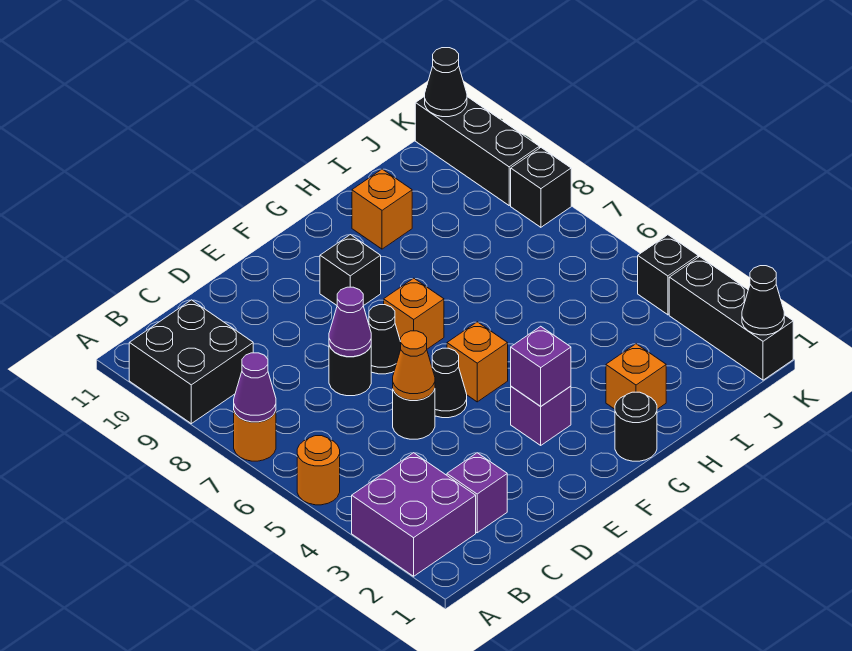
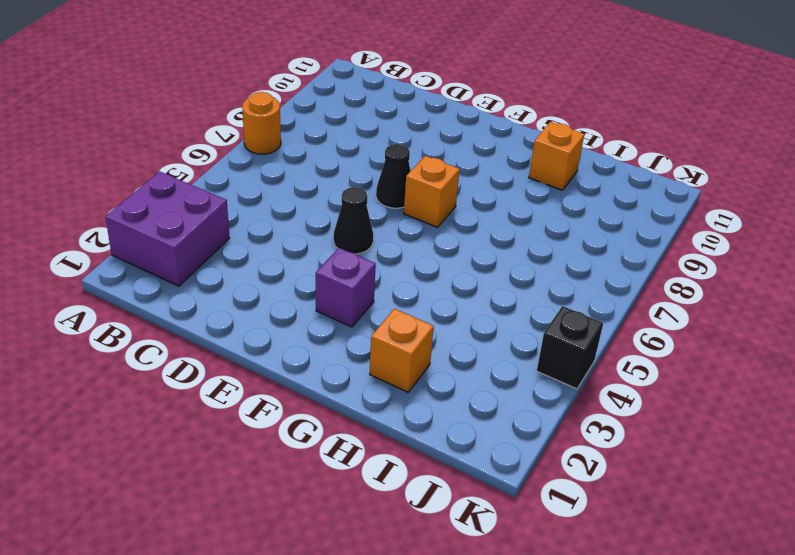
none -> orange round brick A5 level 1
none -> black brick A9:B10 level 1
none -> purple brick C2 level 1

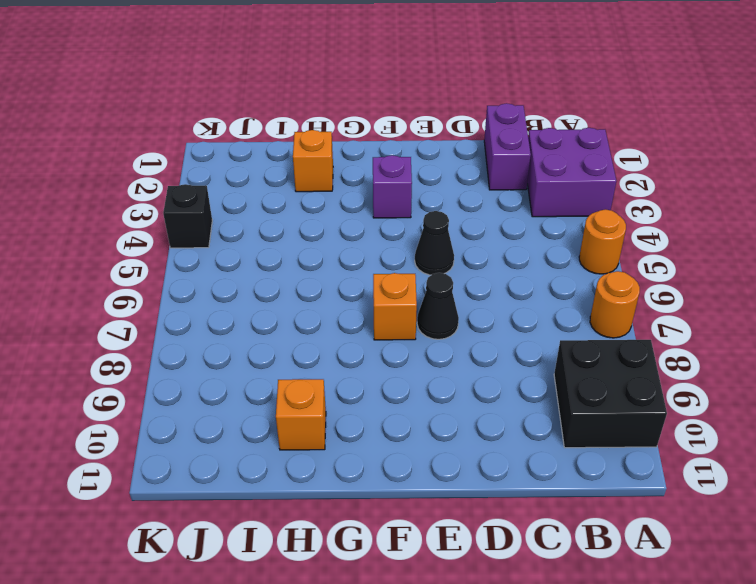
purple brick C1:C2 level 1 -> purple brick C2 level 1
none -> black round brick D5 level 1
none -> black round brick D7 level 1
none -> orange brick F5 level 1

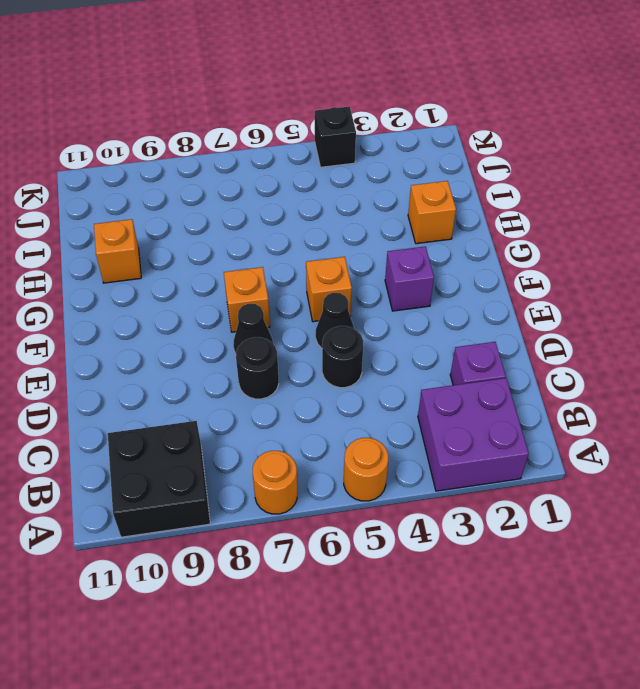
none -> black brick F9 level 1
none -> black round brick G1 level 1
none -> black brick K1:K3 level 1

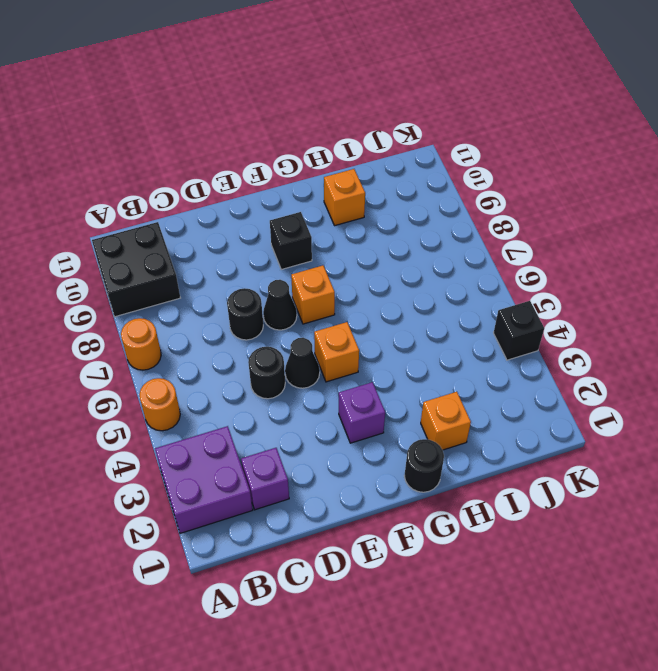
none -> black brick K1:K3 level 1
none -> black brick K8 level 1
none -> black brick K9:K11 level 1

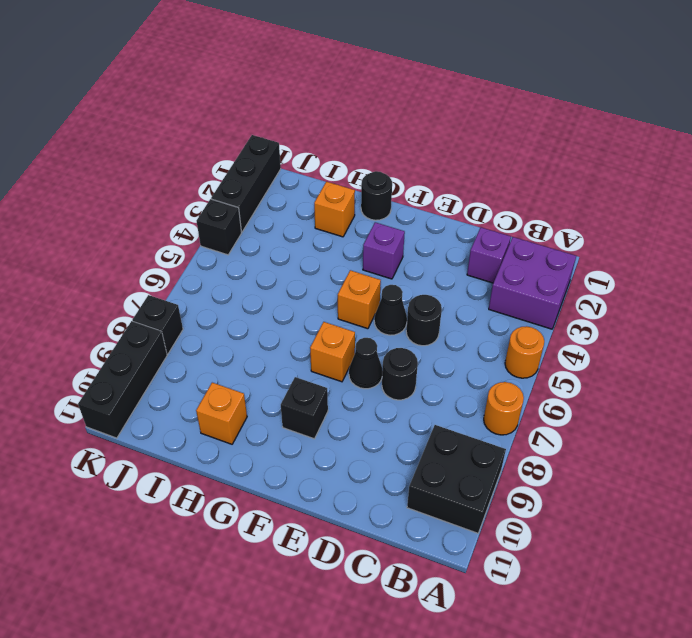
none -> purple cone A7 level 2
none -> orange cone D5 level 2
none -> purple cone D7 level 2

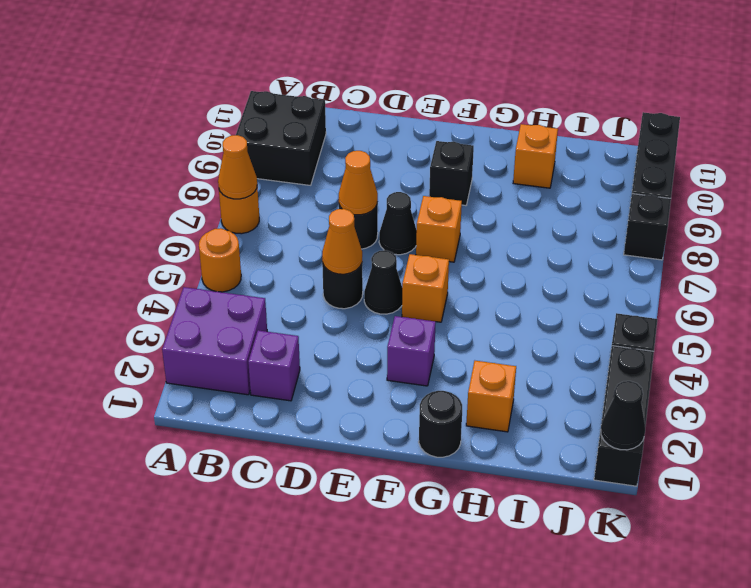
orange cone A7 level 2 -> purple cone A7 level 2
orange cone D7 level 2 -> purple cone D7 level 2
none -> purple brick F3 level 2
none -> black cone K11 level 2

